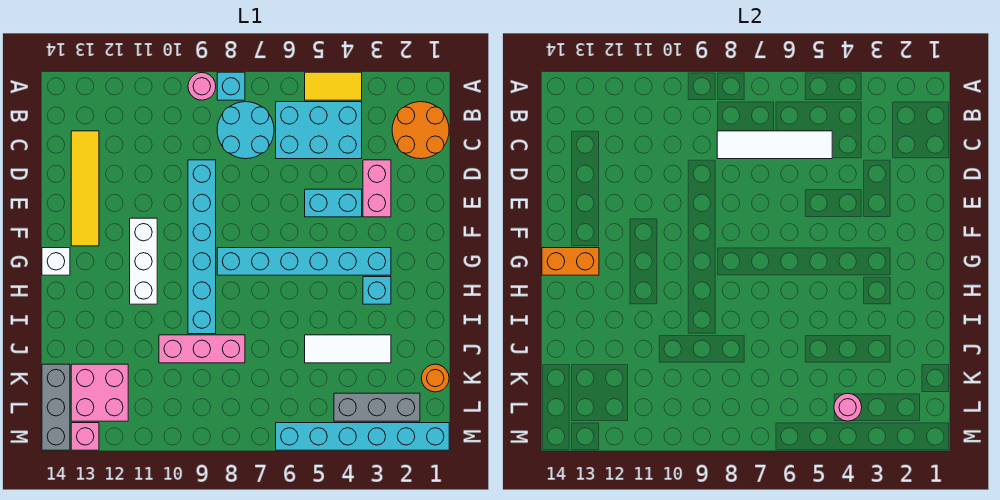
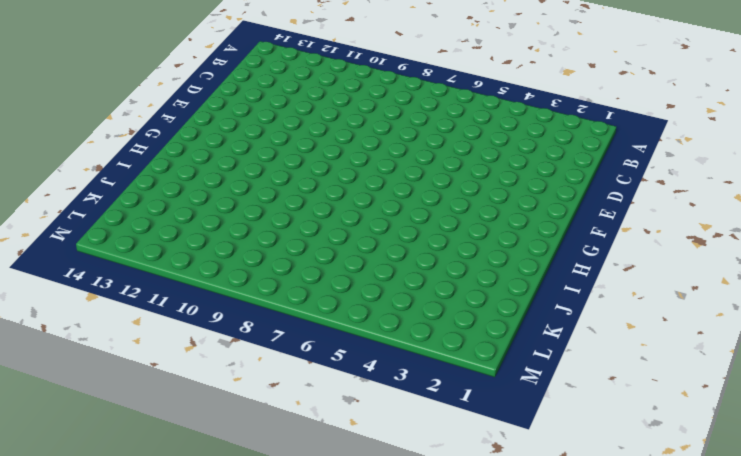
none -> yellow tile A4:A5 level 1
none -> cyan brick A8 level 1
none -> pink round brick A9 level 1

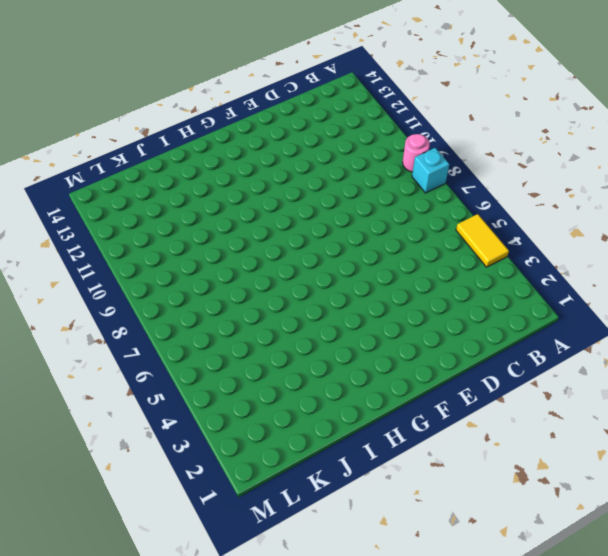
none -> orange round brick B1:C2 level 1
none -> cyan brick B4:C6 level 1
none -> cyan round brick B7:C8 level 1

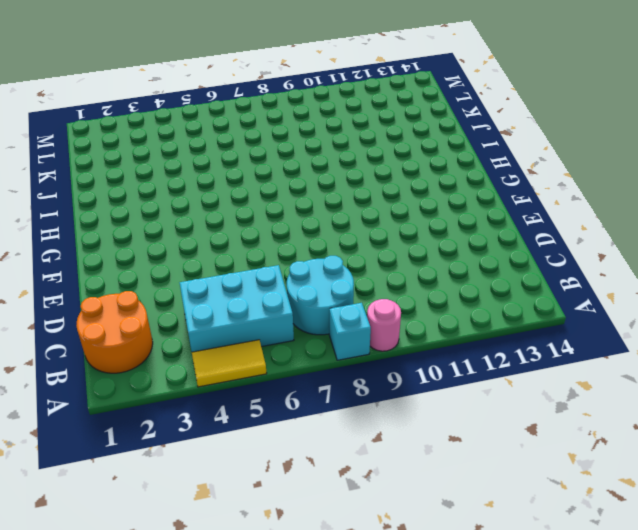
none -> yellow tile C13:F13 level 1
none -> pink brick D3:E3 level 1
none -> cyan brick D9:I9 level 1

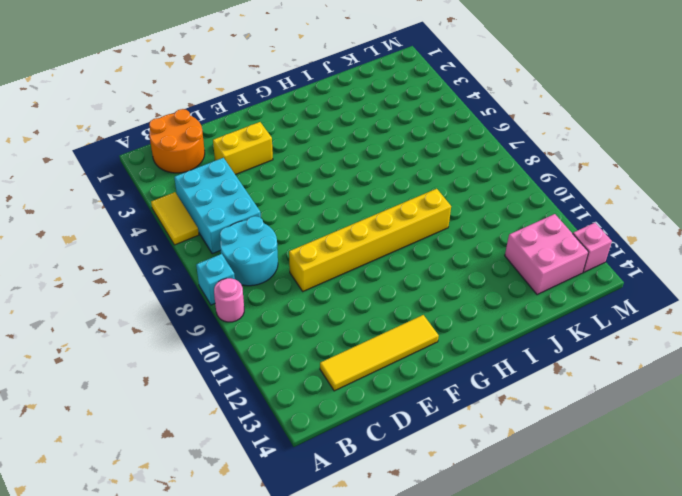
yellow brick D3:E3 level 1 -> pink brick D3:E3 level 1
yellow brick D9:I9 level 1 -> cyan brick D9:I9 level 1
none -> cyan brick E4:E5 level 1
none -> white brick F11:H11 level 1
none -> cyan brick G3:G8 level 1

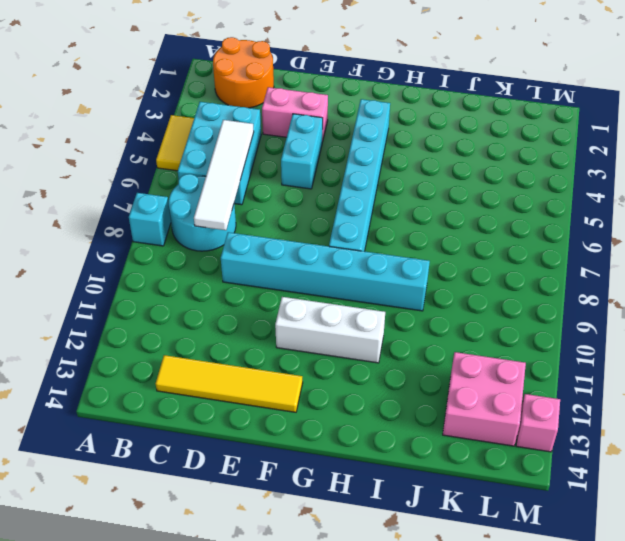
none -> pink round brick A9 level 1
none -> white brick G14 level 1
none -> cyan brick H3 level 1

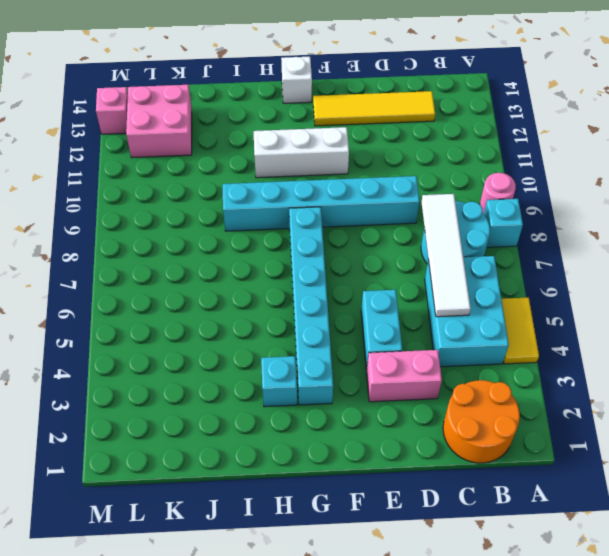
none -> white tile J3:J5 level 1
none -> pink brick J8:J10 level 1
none -> orange round brick K1 level 1

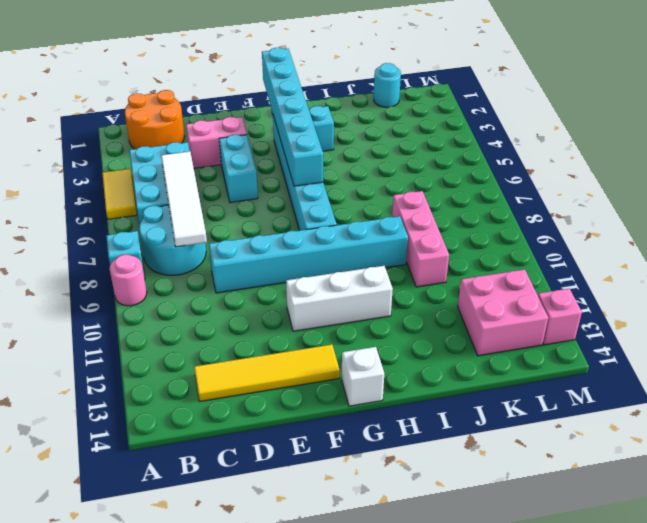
cyan brick G1:G6 level 2 -> cyan brick M1:M6 level 1
cyan round brick K1 level 1 -> orange round brick K1 level 1
none -> white tile J3:J5 level 1
none -> grey brick K14:M14 level 1
none -> grey brick L2:L4 level 1

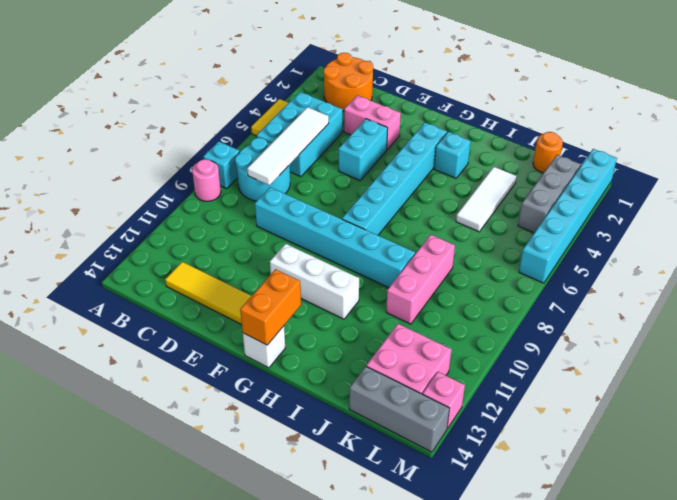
none -> pink round brick L4 level 2

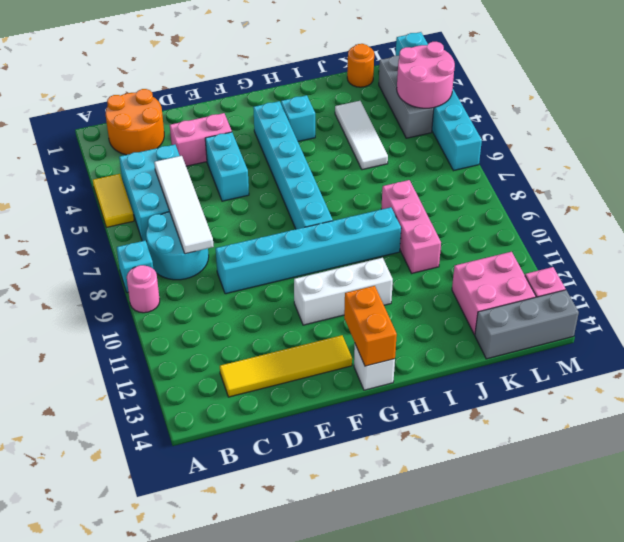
pink round brick L3:M4 level 2 -> pink round brick L4 level 2

